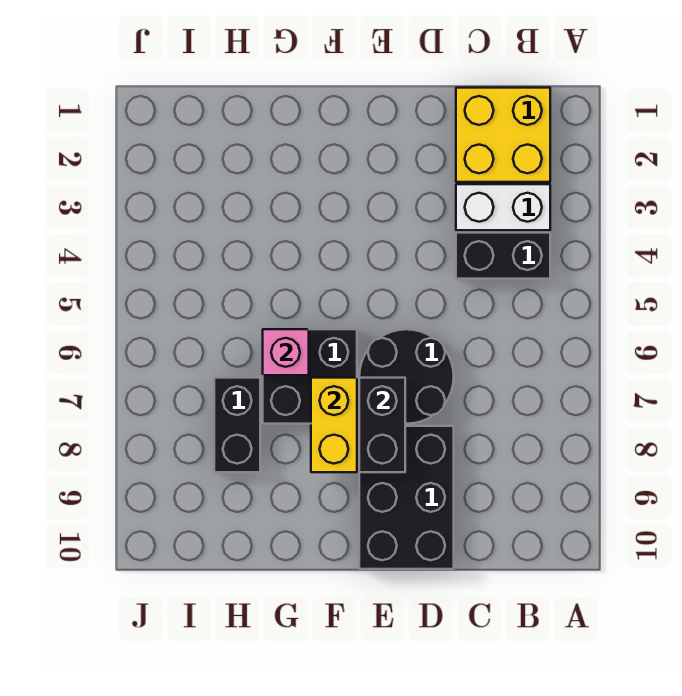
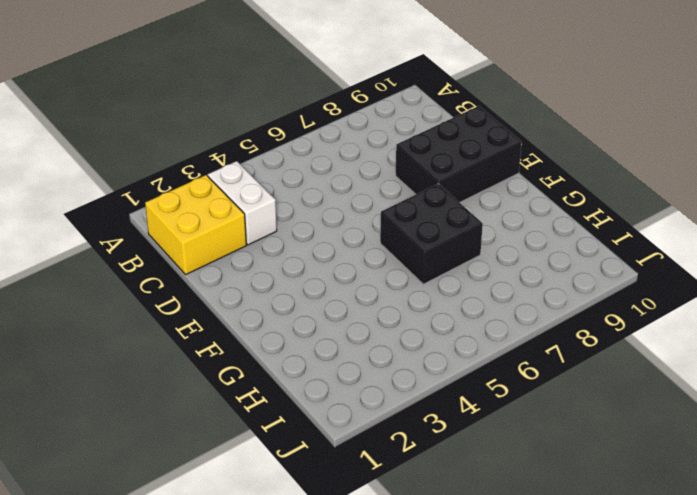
none -> black brick B4:C4 level 1
none -> black round brick D6:E7 level 1

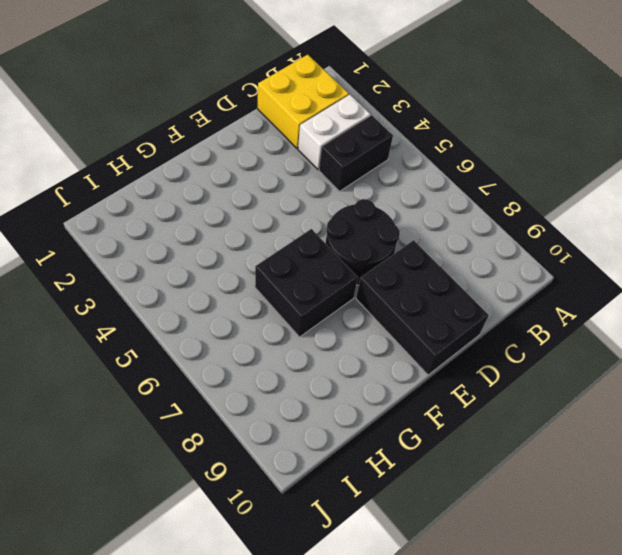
none -> black brick H7:H8 level 1
none -> black brick E7:E8 level 2

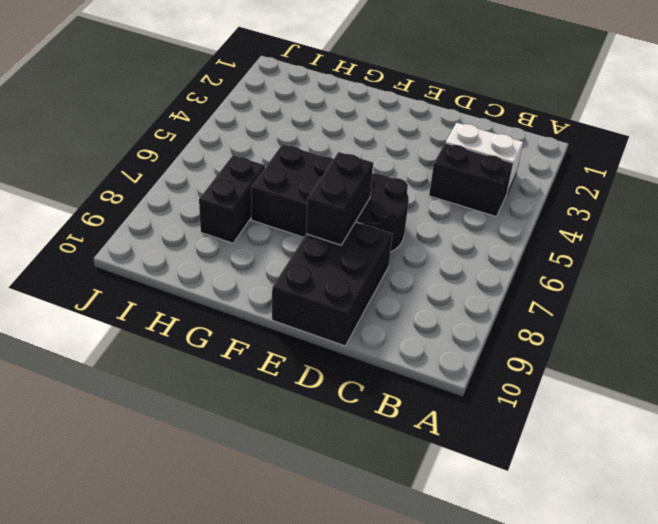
none -> yellow brick B1:C2 level 1
none -> yellow brick F7:F8 level 2

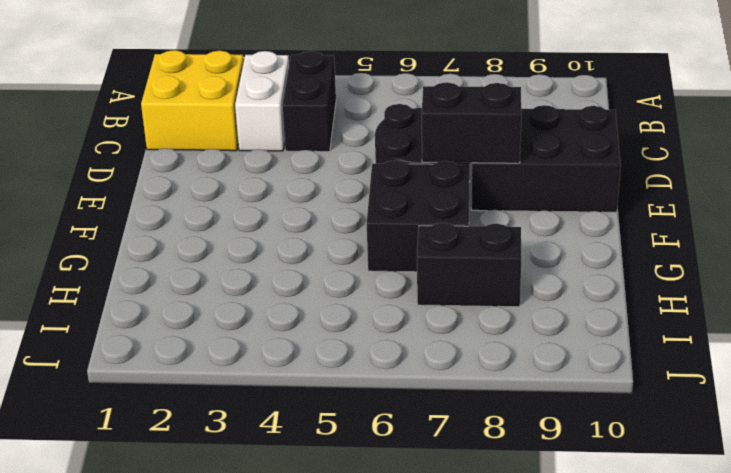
none -> yellow brick F7:F8 level 2
none -> pink brick G6 level 2

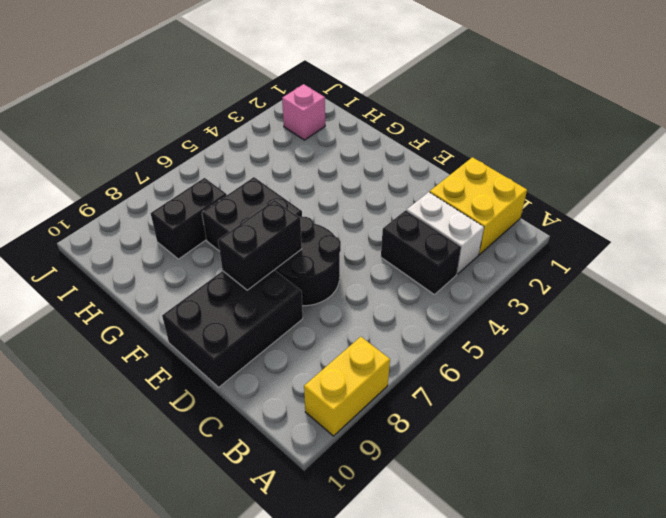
yellow brick A8:A9 level 1 -> yellow brick F7:F8 level 2
pink brick I2 level 1 -> pink brick G6 level 2

